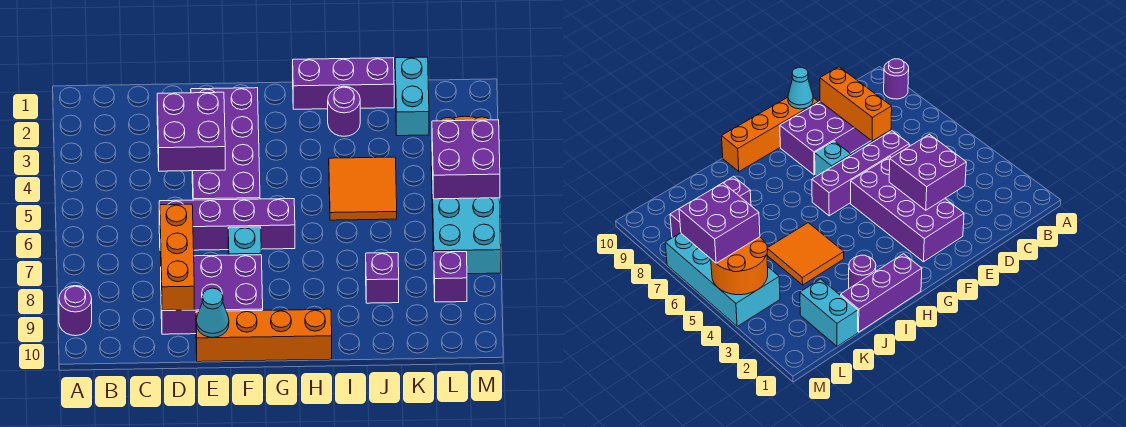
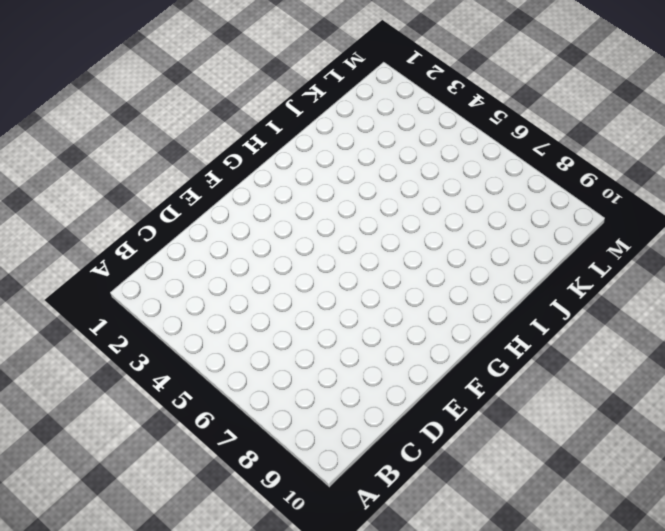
none -> purple round brick A9 level 1
none -> purple brick D6:G6 level 1
none -> purple brick D8:F9 level 1

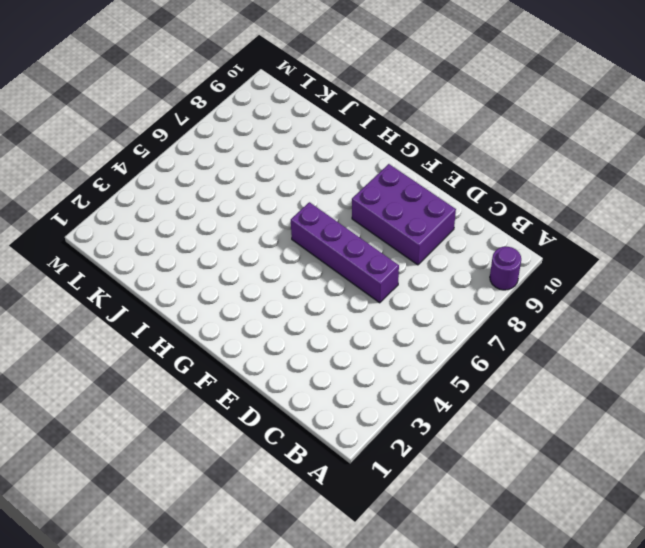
none -> purple brick E2:F5 level 1
none -> orange brick E10:H10 level 1
none -> cyan brick F7 level 1

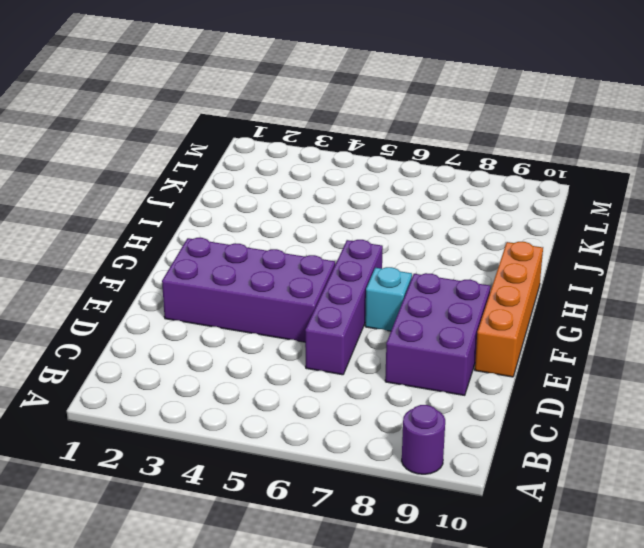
none -> purple brick H1:J1 level 1
none -> purple round brick I2 level 1
none -> orange tile I4:J5 level 1

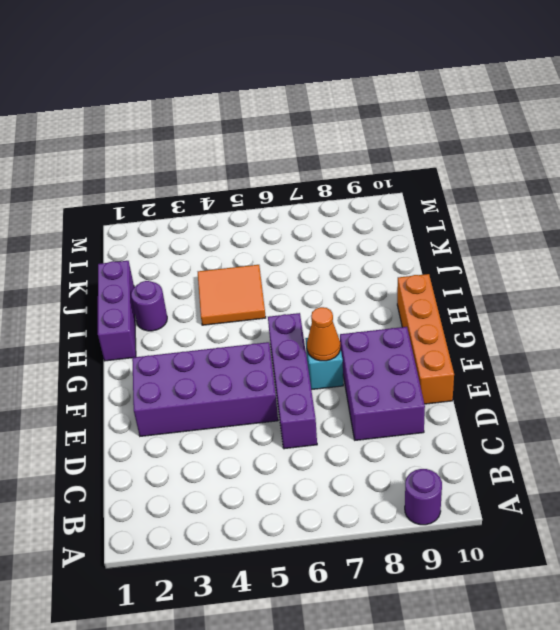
orange cone F7 level 2 -> none
none -> purple brick J8 level 1
none -> cyan brick K1:K2 level 1
none -> cyan brick L4:M7 level 1

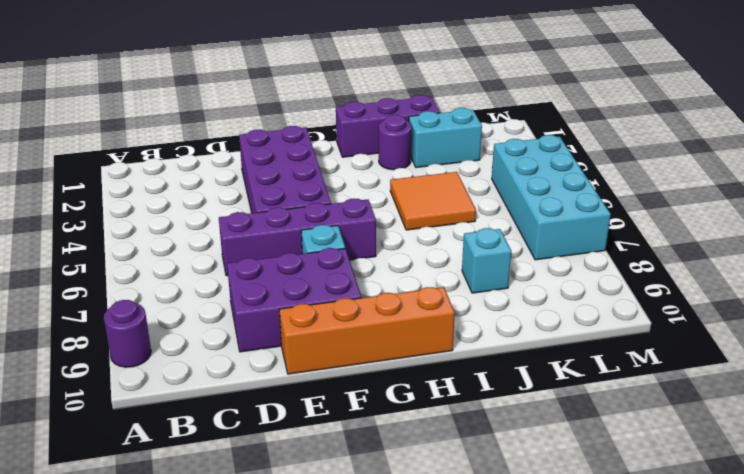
cyan brick J2:K2 level 1 -> cyan brick K1:K2 level 1
cyan brick J8 level 1 -> purple brick J8 level 1
none -> purple brick L8 level 1
none -> purple brick D3:E4 level 2
none -> orange brick D7:D9 level 2

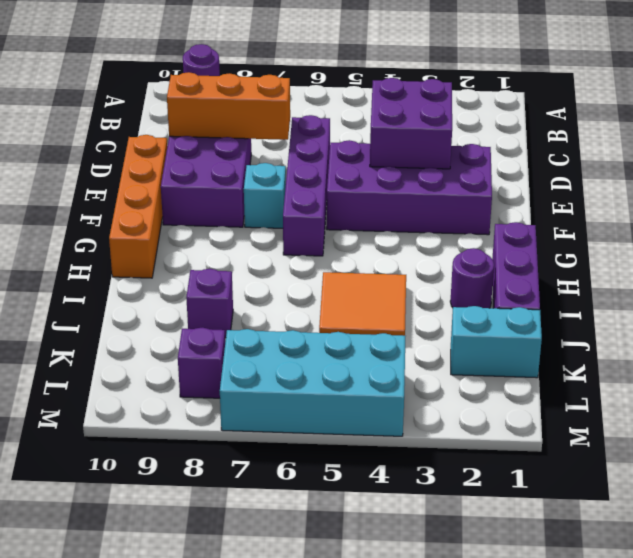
none -> cyan cone E10 level 2
none -> orange round brick L4:M5 level 2
none -> purple brick L5:M6 level 3

